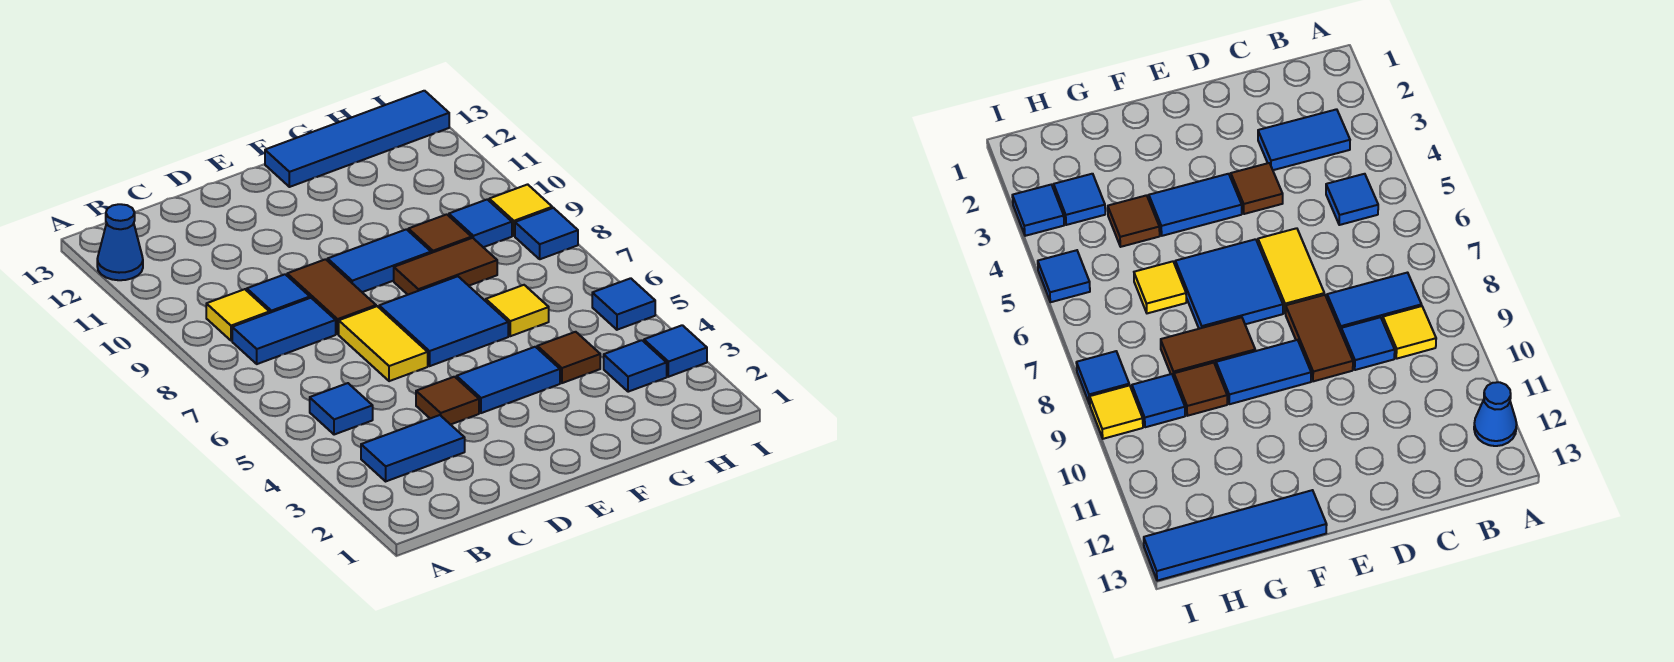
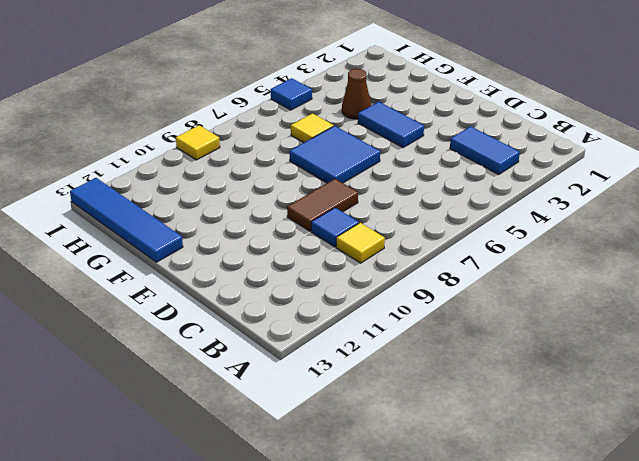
brown cone G4 level 1 -> brown tile G4 level 1
none -> blue cone A12 level 1
none -> blue tile B5 level 1
none -> blue tile B8:C8 level 1

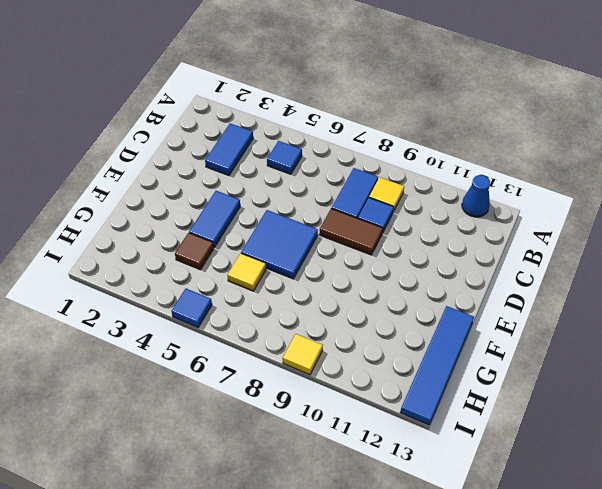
none -> brown tile D4 level 1
none -> yellow tile D6:D7 level 1
none -> blue tile E9:F9 level 1

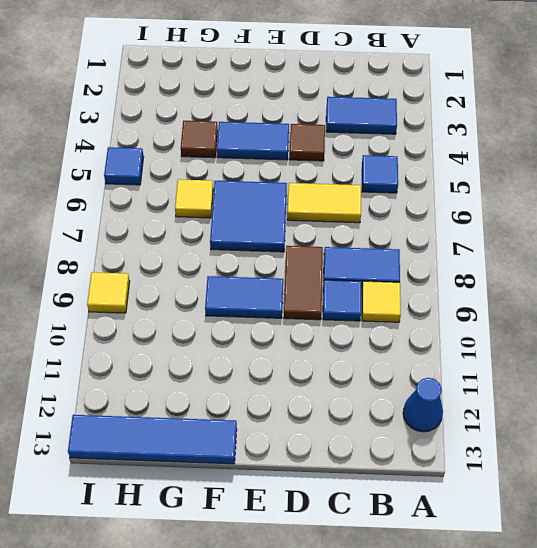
yellow tile C6:D6 level 1 -> yellow tile D6:D7 level 1
none -> brown tile F8:G8 level 1
none -> brown tile G9 level 1
none -> blue tile H3 level 1

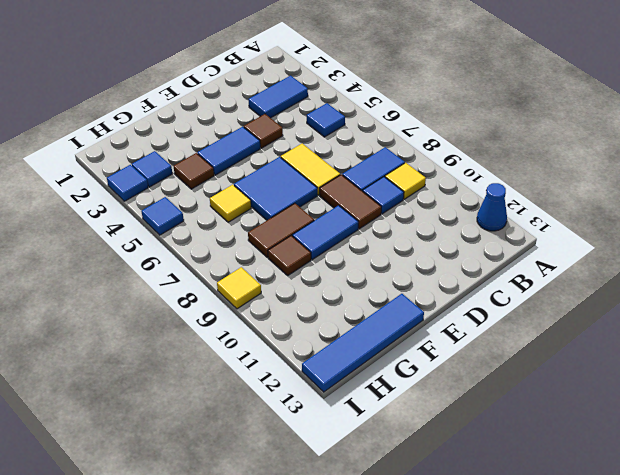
none -> blue tile H9 level 1
none -> blue tile I8 level 1

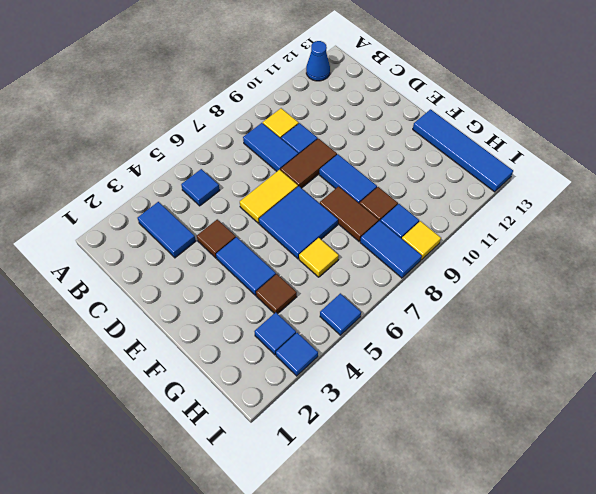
blue tile H8:I8 level 1 -> blue tile I8 level 1

